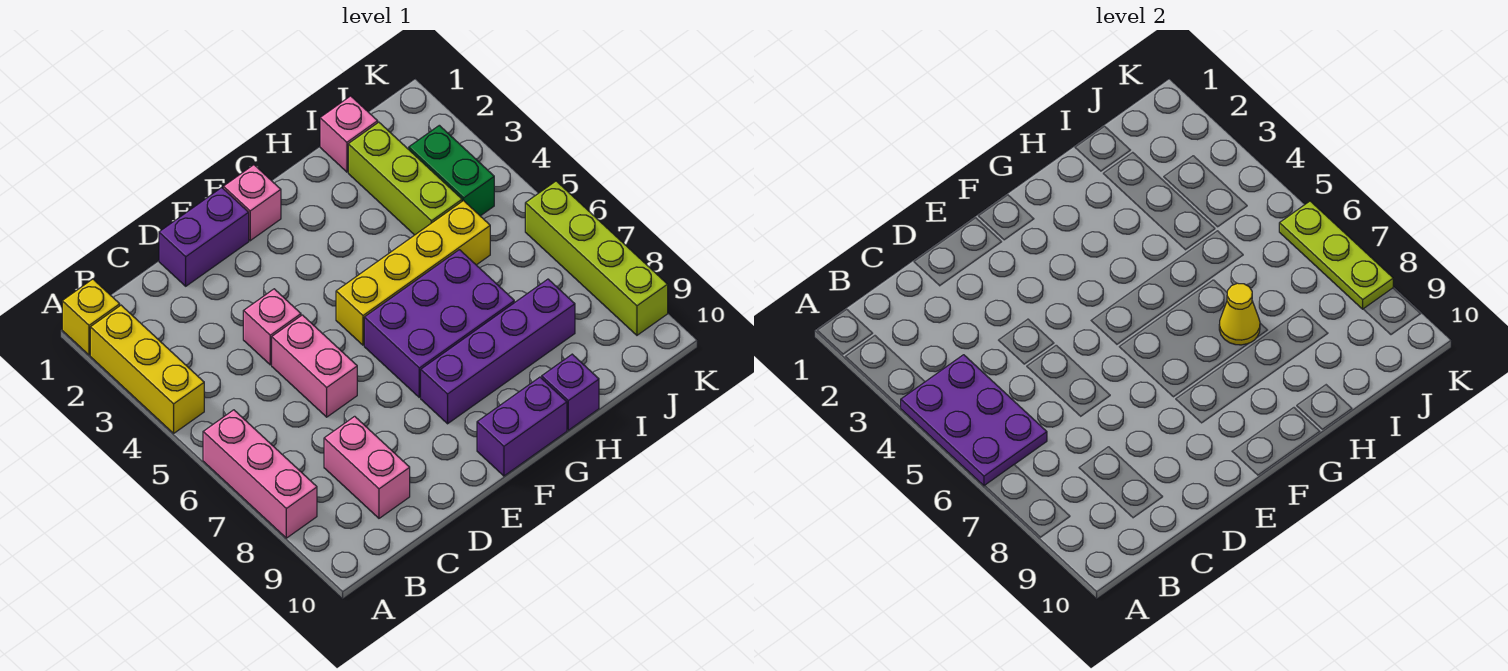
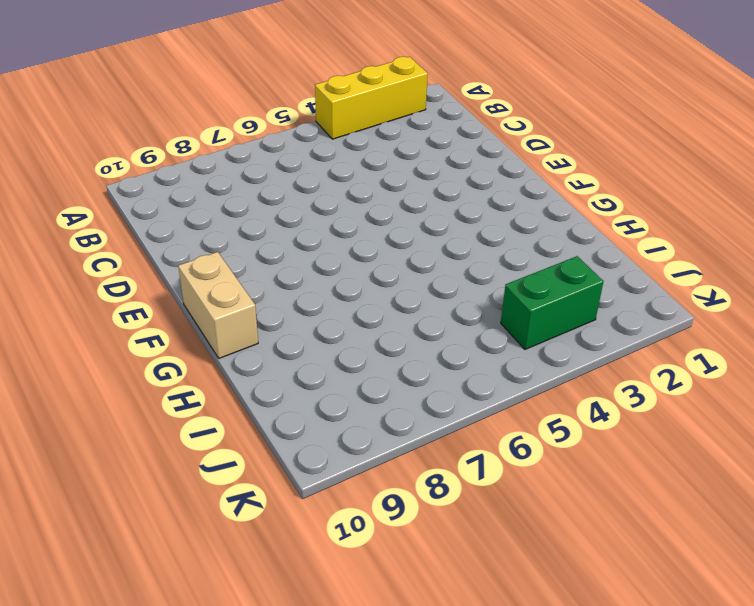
tan brick F10:G10 level 1 -> purple brick F10:G10 level 1
none -> yellow brick A1 level 1
none -> pink brick A6:A8 level 1
none -> pink brick C8:C9 level 1

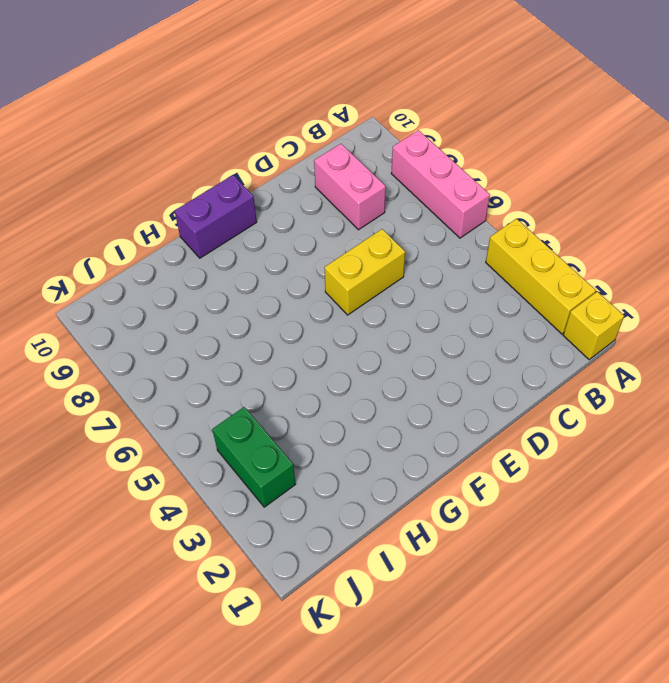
yellow brick D6:E6 level 1 -> pink brick D5:D6 level 1
none -> purple brick D1:E1 level 1
none -> pink brick D4 level 1
none -> pink brick F1 level 1

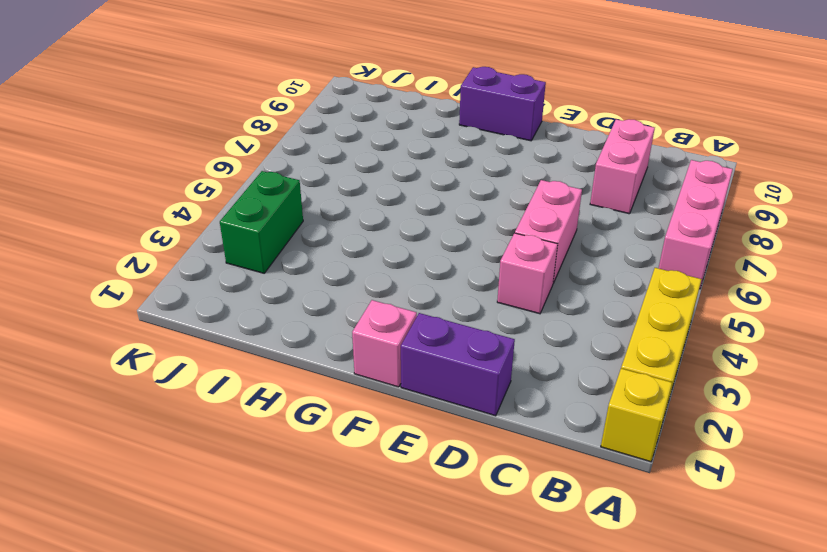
none -> yellow brick F5:I5 level 1
none -> purple brick F6:H7 level 1
none -> purple brick F8:I8 level 1

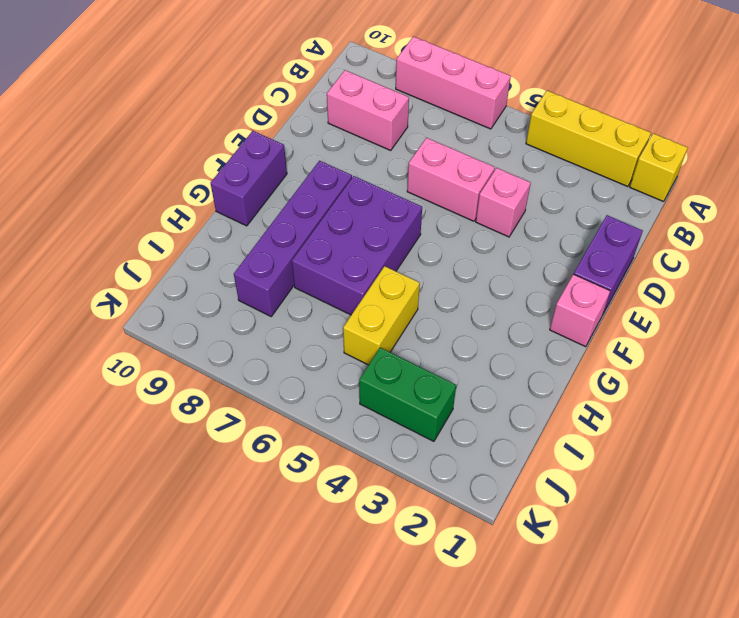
yellow brick H5:I5 level 1 -> yellow brick F5:I5 level 1
none -> purple brick H10 level 1
none -> pink brick I1 level 1
none -> lime brick I2:I4 level 1

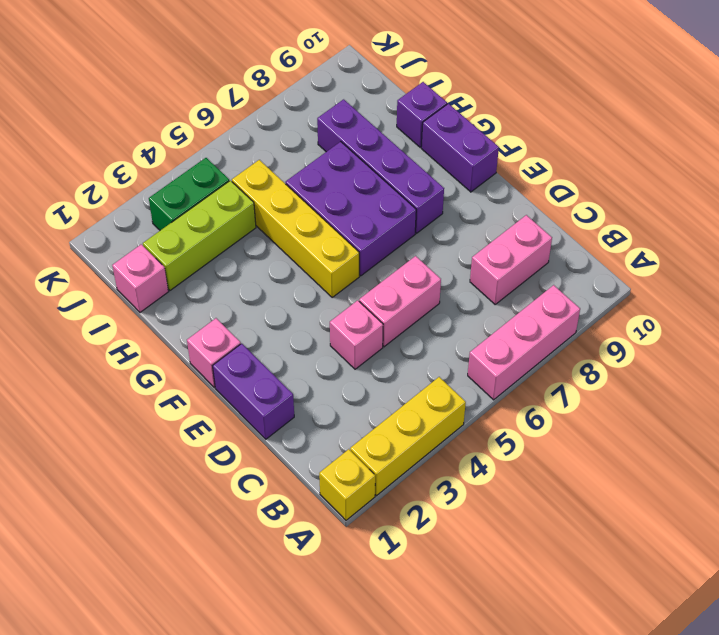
none -> lime brick K6:K9 level 1
none -> purple plate A4:B6 level 2
none -> yellow cone H7 level 2

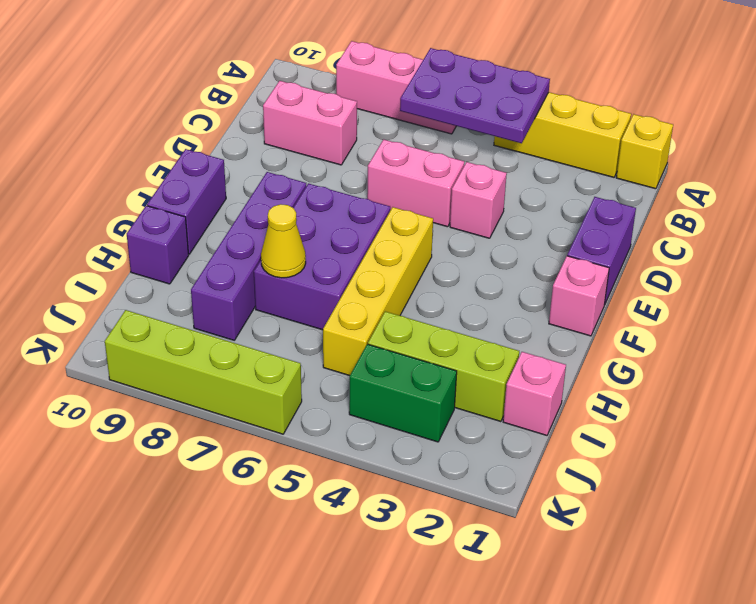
none -> lime plate K6:K8 level 2

